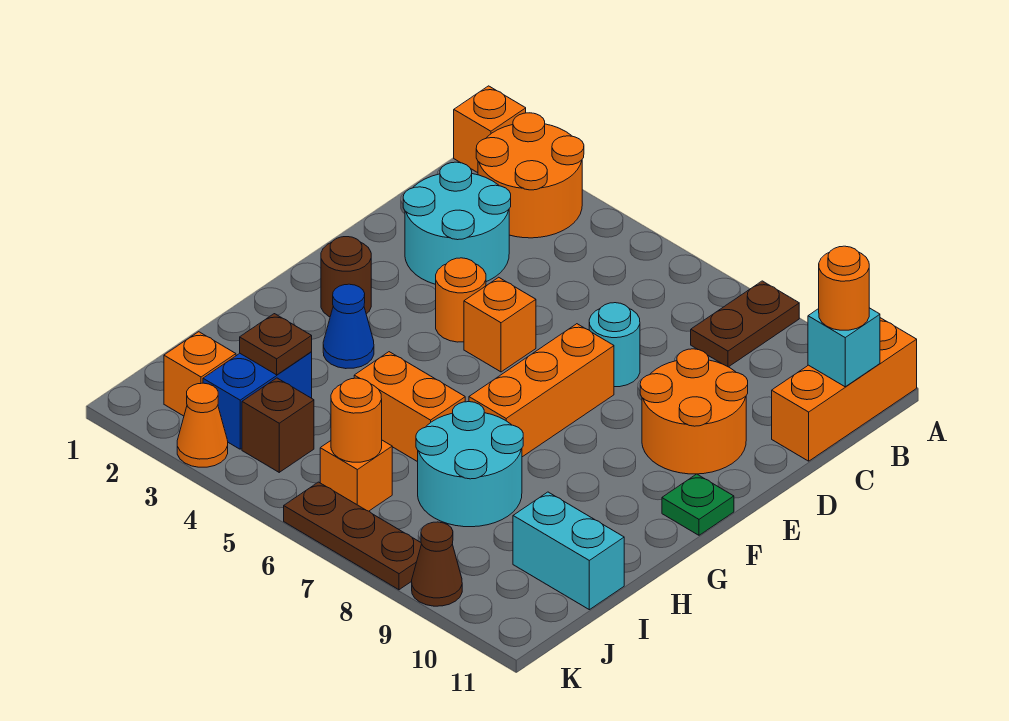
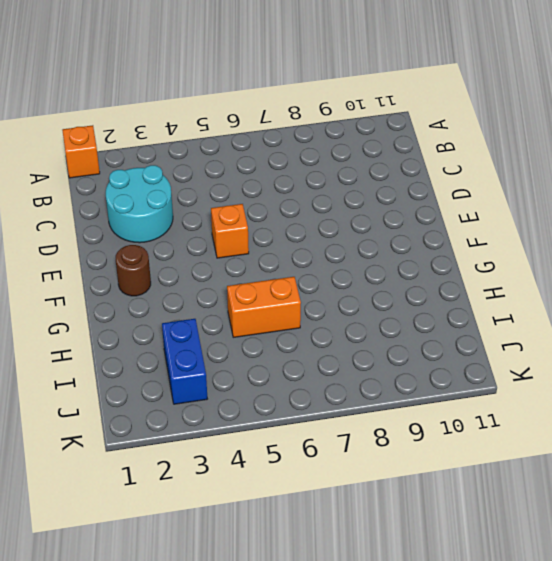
none -> orange round brick A2:B3 level 1
none -> brown plate A8:B8 level 1
none -> orange brick A11:C11 level 1

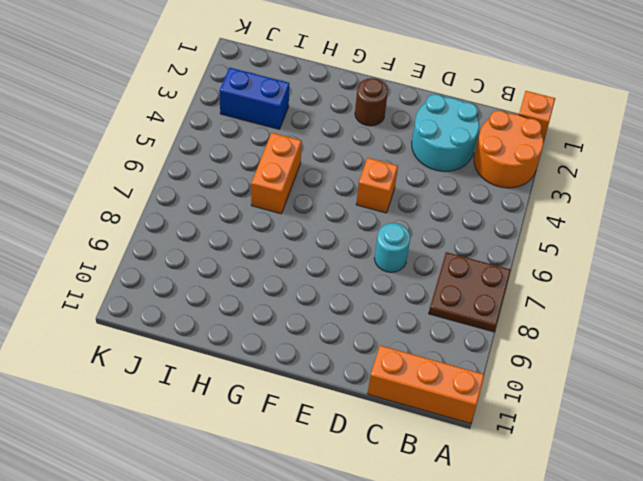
brown plate A7:B8 level 1 -> brown plate A8:B8 level 1
none -> orange round brick D9:E10 level 1
none -> orange round brick E4 level 1
none -> orange brick E7:G7 level 1

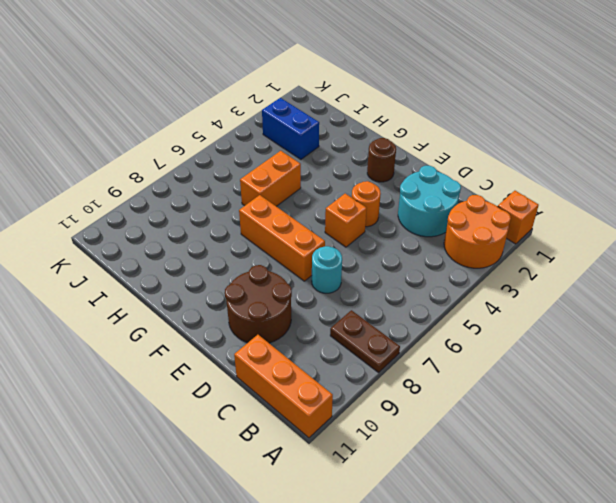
brown round brick D9:E10 level 1 -> orange round brick D9:E10 level 1
none -> green plate F11 level 1
none -> blue cone G3 level 1
none -> cyan round brick H7:I8 level 1

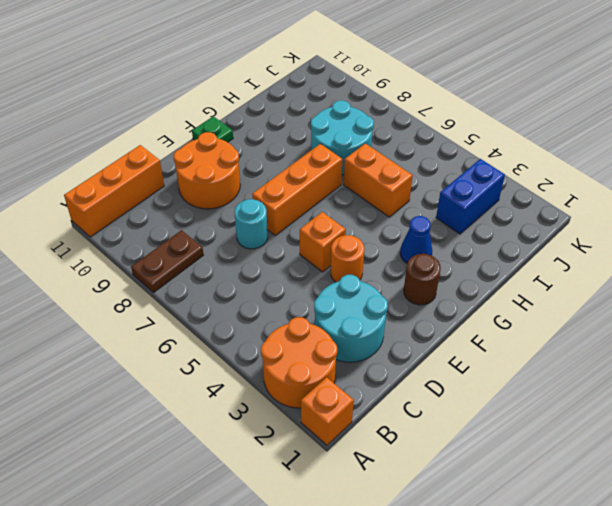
none -> cyan brick I10:I11 level 1
none -> orange brick J2 level 1
none -> brown brick J4 level 1

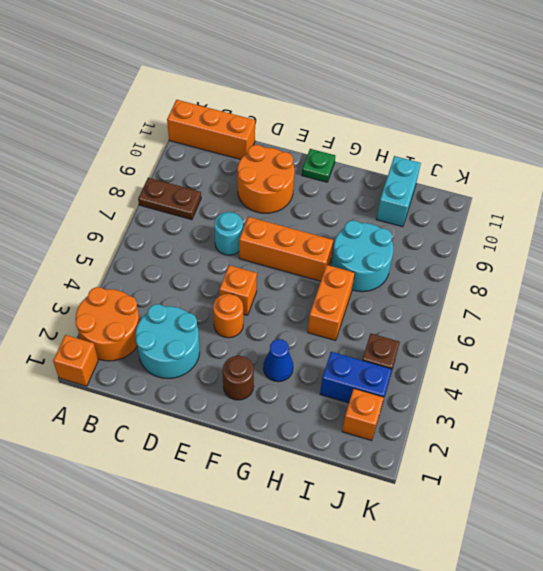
none -> orange brick J6 level 1
none -> orange cone K3 level 1
none -> brown plate K6:K8 level 1

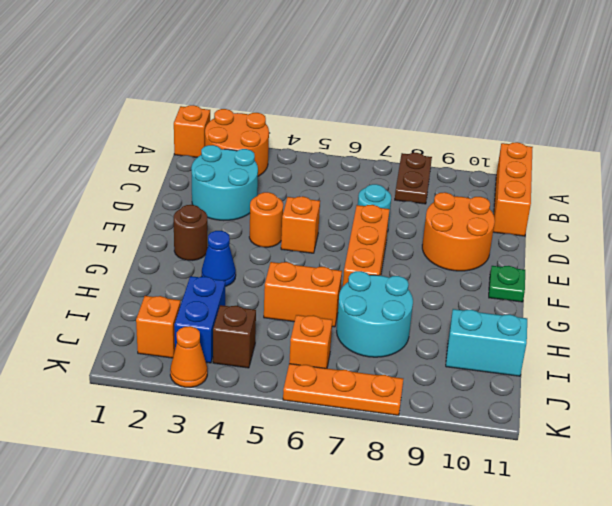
orange plate K6:K8 level 1 -> brown plate K6:K8 level 1
none -> brown cone K9 level 1
none -> cyan brick B11 level 2
none -> brown plate I3 level 2

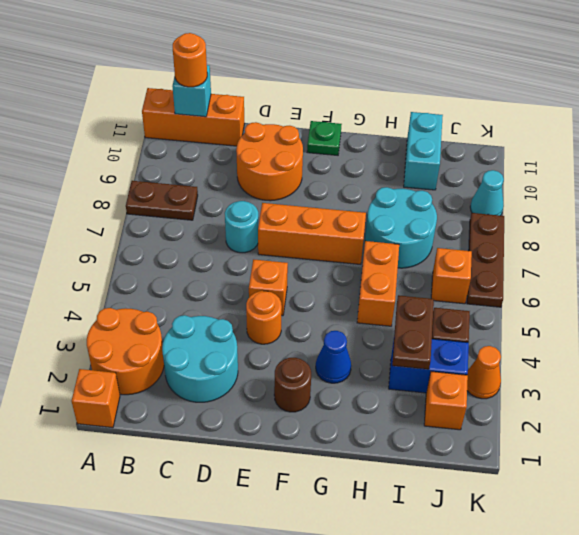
brown plate I3:I4 level 2 -> brown plate I3 level 2
cyan cone K9 level 1 -> brown cone K9 level 1
none -> orange round brick J6 level 2

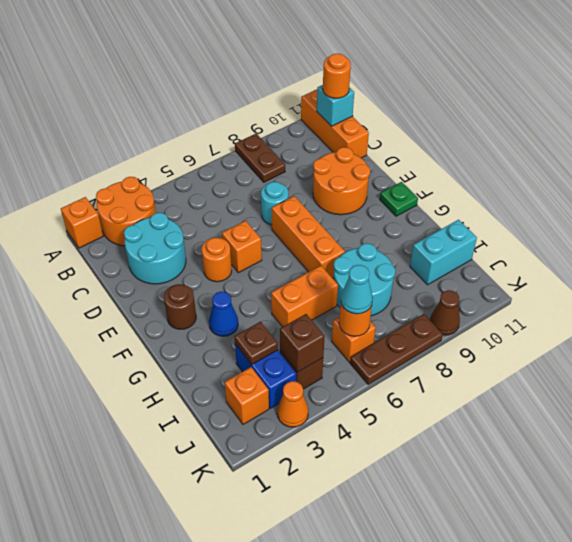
brown brick J4 level 2 -> none
cyan cone J6 level 3 -> none

